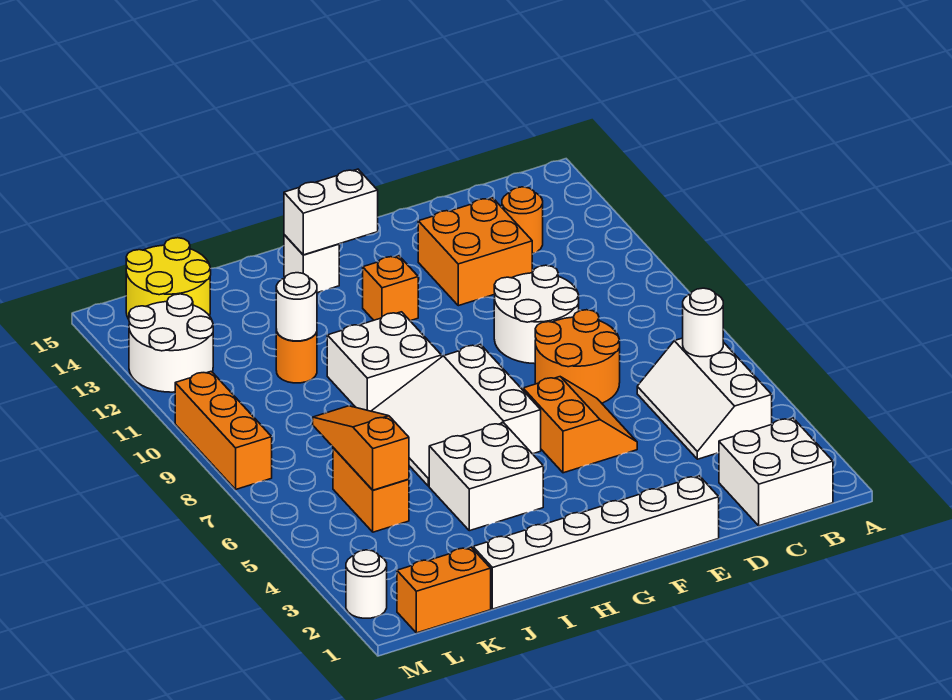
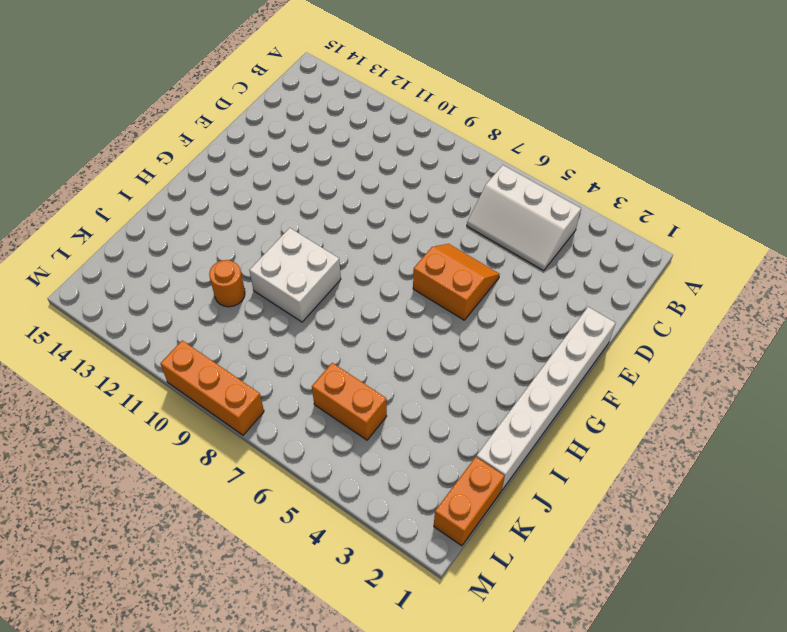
none -> white brick B1:C2 level 1
none -> orange round brick C13 level 1
none -> orange round brick D7:E8 level 1

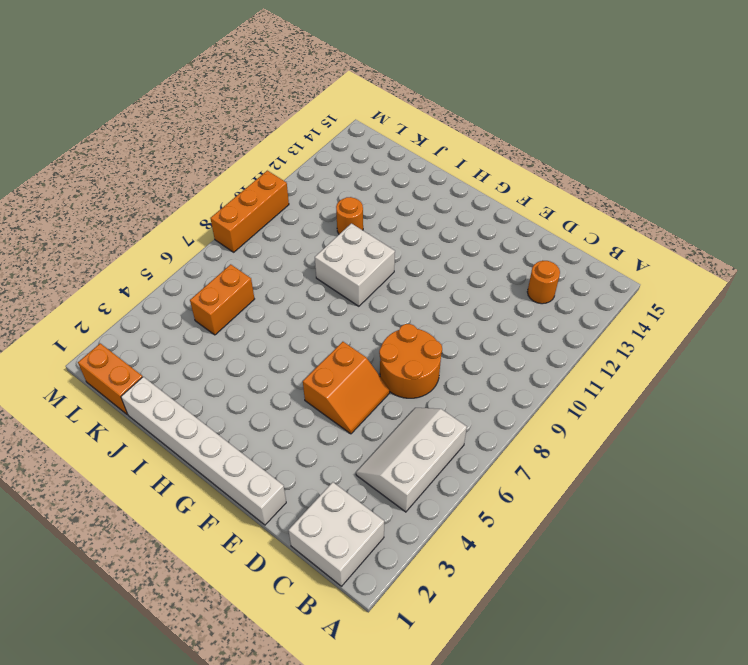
none -> white round brick D9:E10 level 1
none -> orange brick D12:E13 level 1
none -> white slope G6:I8 level 1 top G

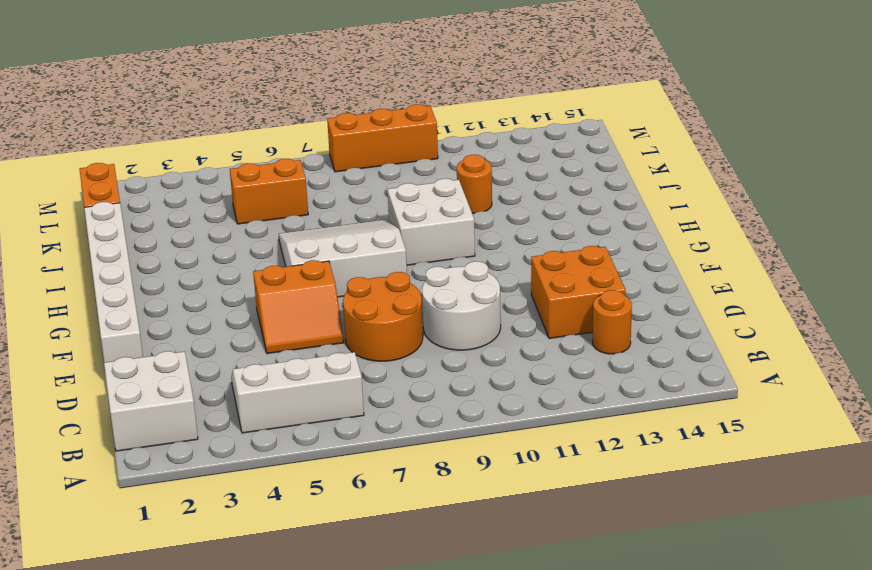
none -> orange brick G12 level 1
none -> white brick H4:I5 level 1
none -> white brick H14 level 1

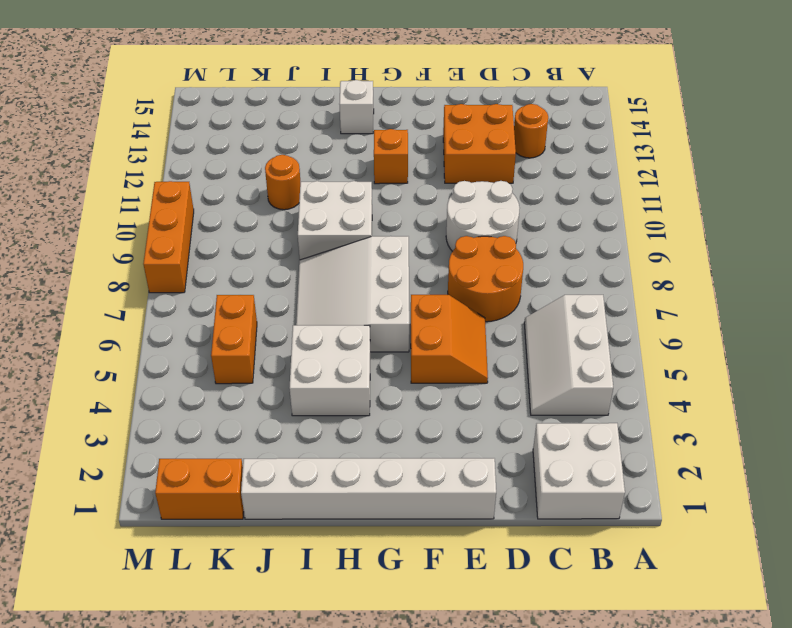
none -> yellow round brick K14:L15 level 1
none -> white round brick L12:M13 level 1
none -> white round brick M2 level 1

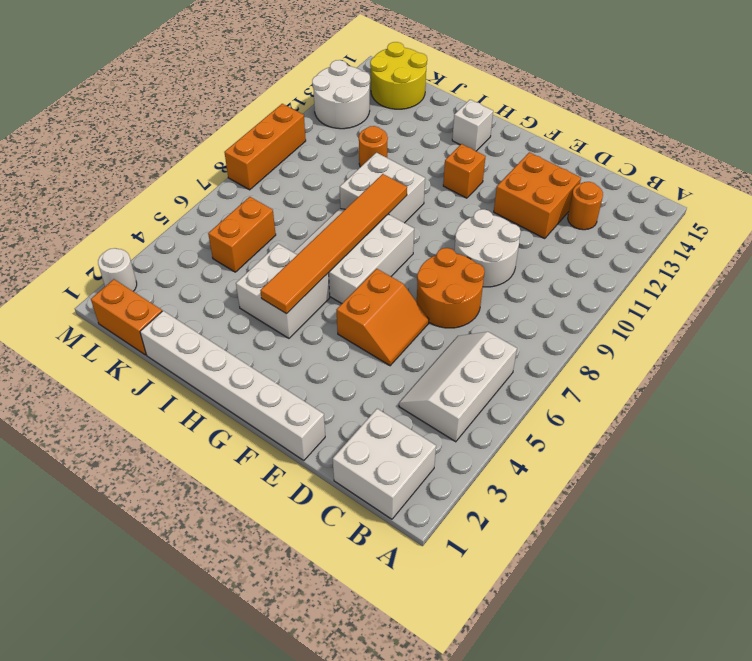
orange tile H4:H9 level 2 -> none
none -> white round brick B6 level 2
none -> white brick G14:H14 level 2
none -> white round brick J11 level 2

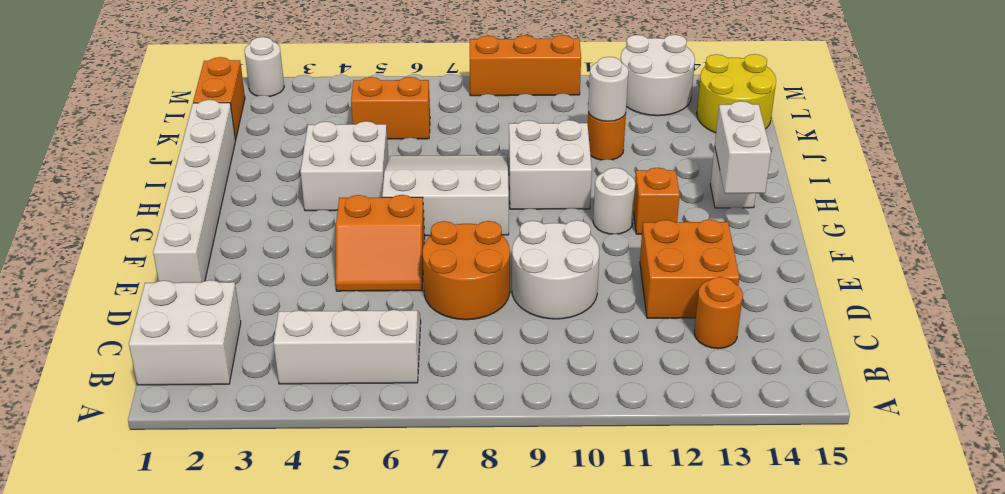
white round brick G11 level 1 -> white round brick B6 level 2
none -> orange slope K5:K7 level 2 top 5

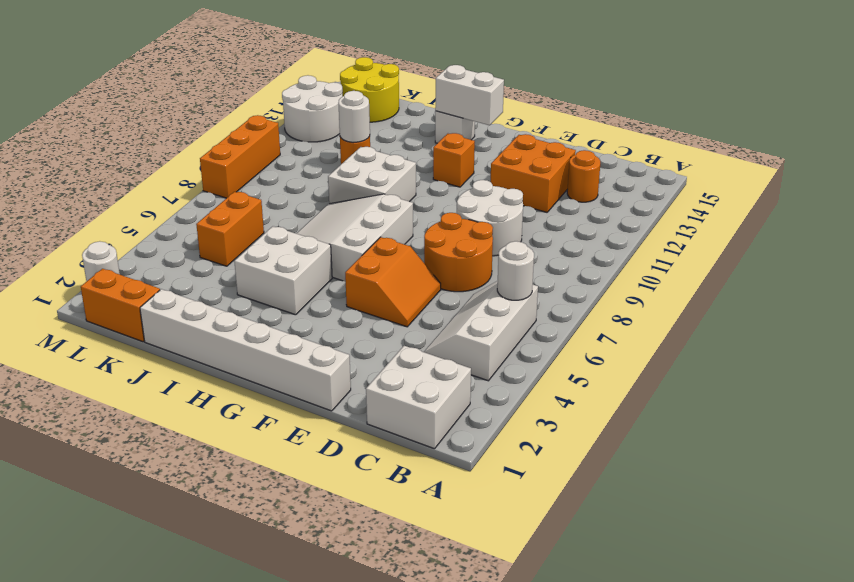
none -> orange slope K5:K7 level 2 top 5

